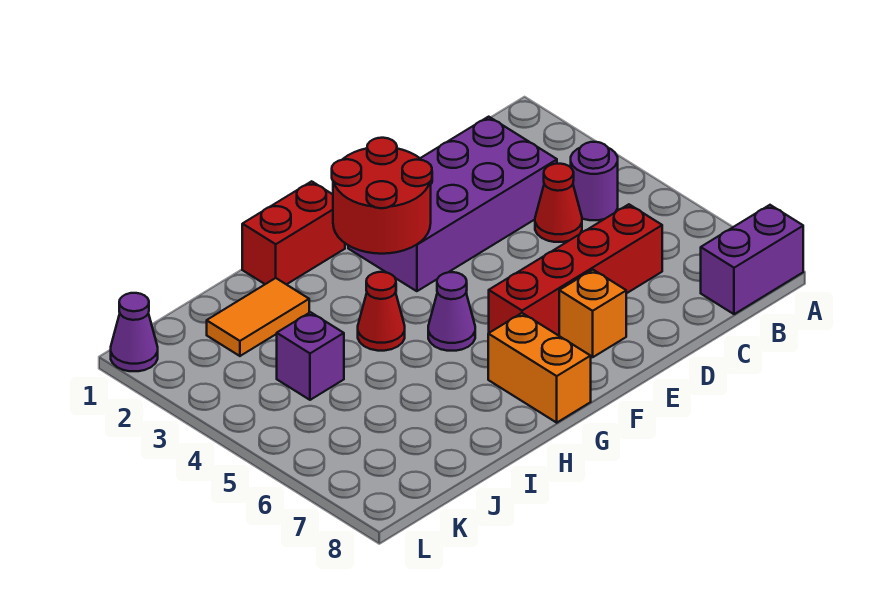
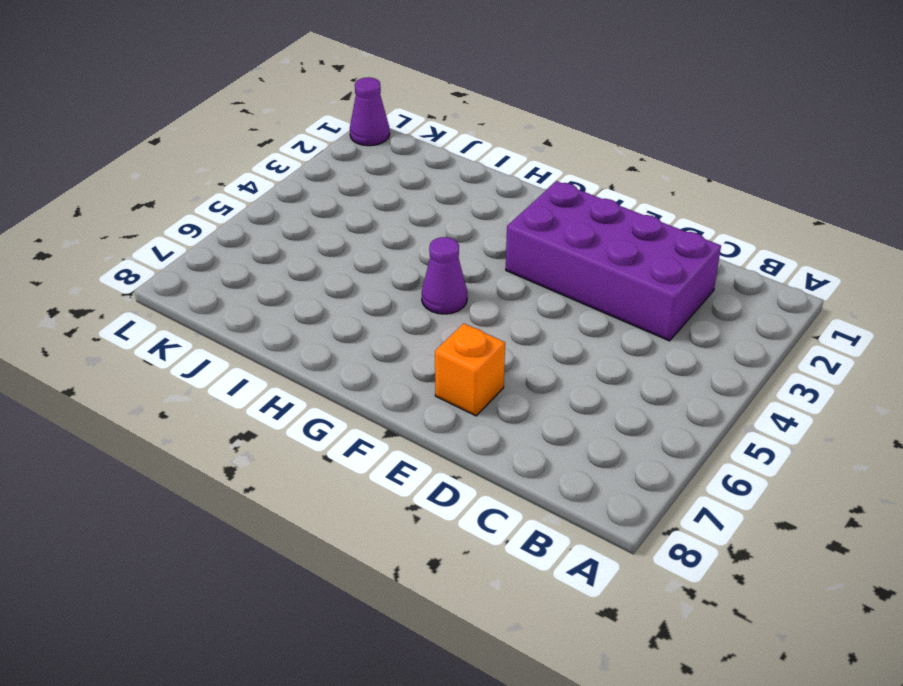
none -> purple brick A8:B8 level 1
none -> purple round brick B4 level 1
none -> red cone C4 level 1

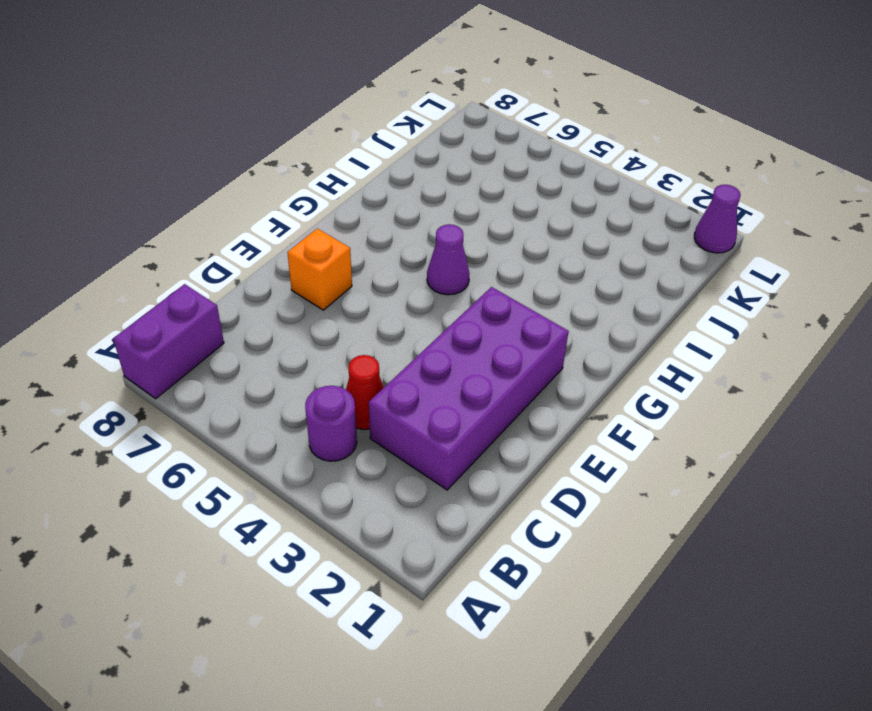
none -> red brick C6:F6 level 1
none -> red brick G1:H1 level 1
none -> orange brick G7:G8 level 1

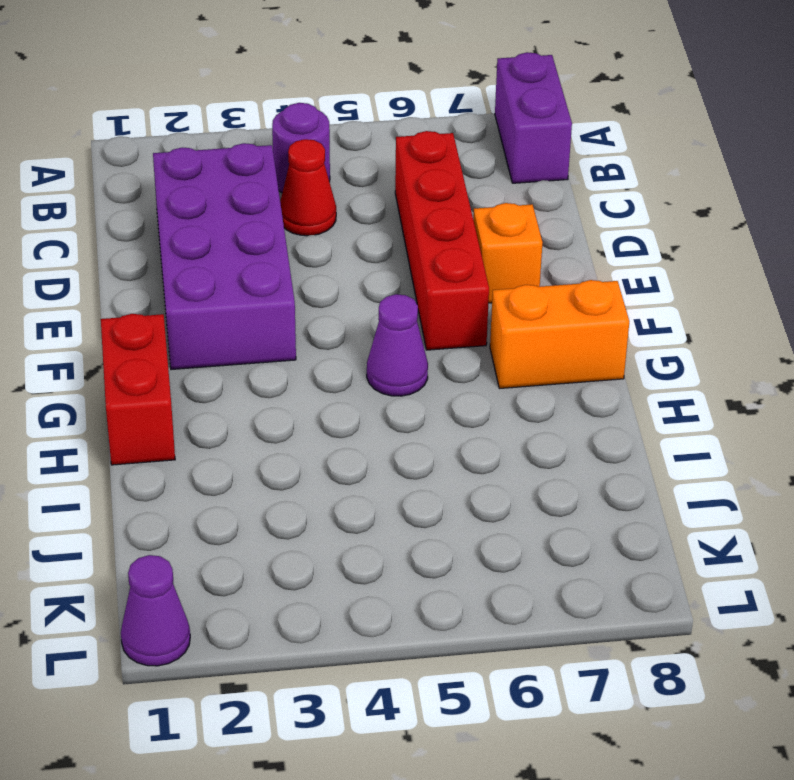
none -> red cone H4 level 1
none -> orange tile I2:J2 level 1
none -> purple brick J4 level 1

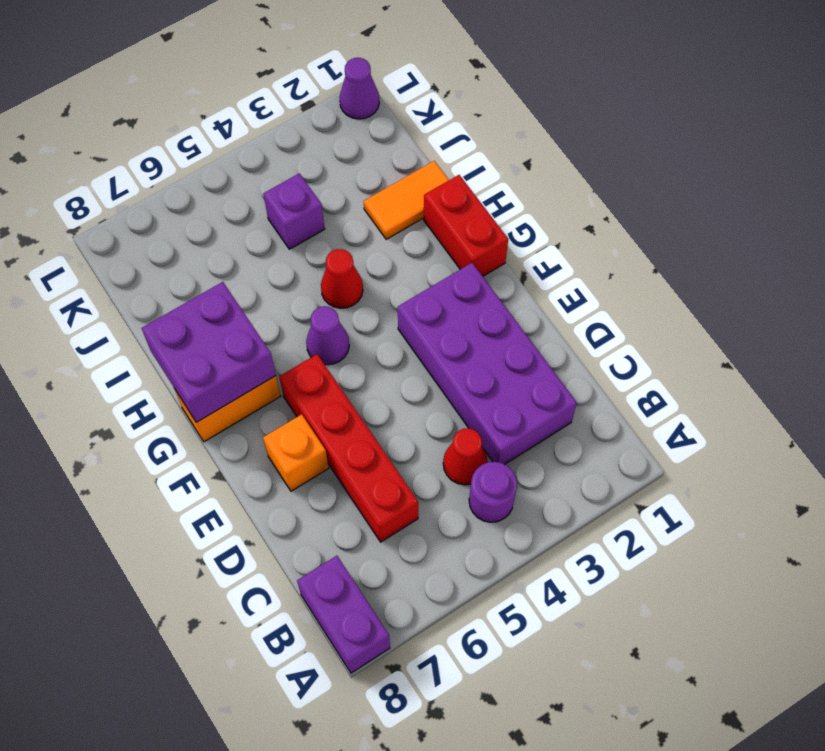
purple brick G7:H8 level 2 -> none
orange tile I1:I2 level 1 -> orange tile I2:J2 level 1
none -> red round brick F2:G3 level 2

